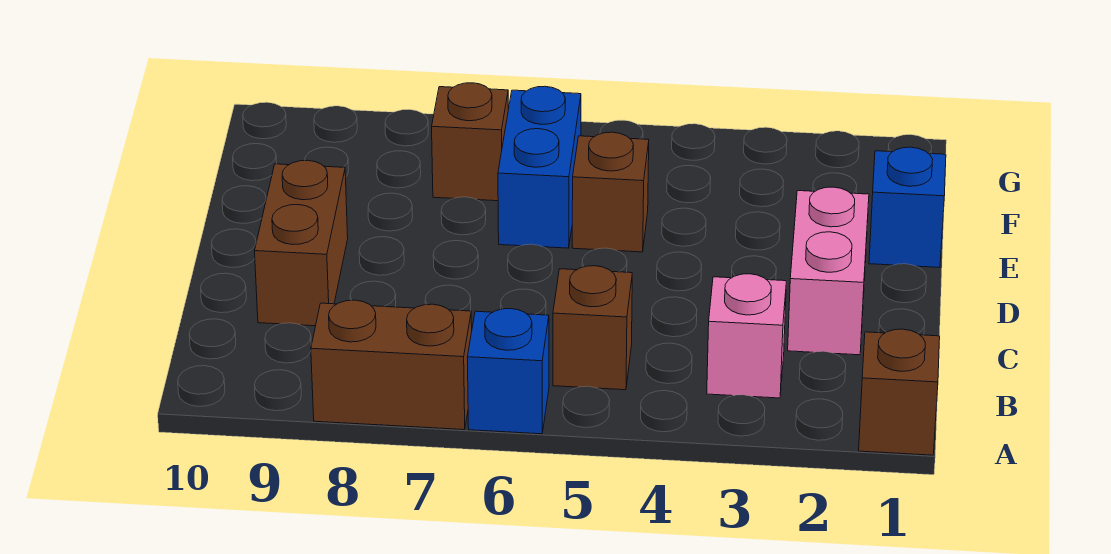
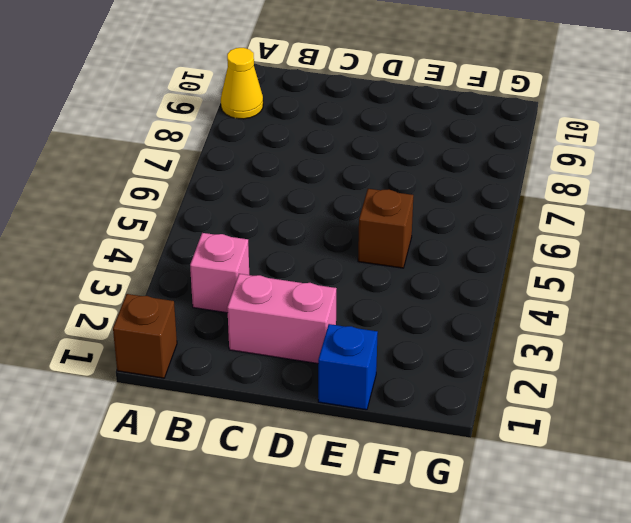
yellow cone A9 level 1 -> none
none -> blue brick A6 level 1
none -> brown brick A7:A8 level 1

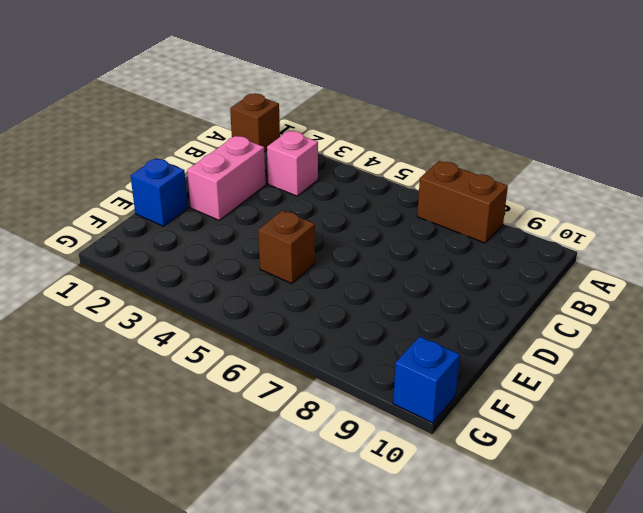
blue brick G10 level 1 -> blue brick A6 level 1
none -> brown brick B5 level 1
none -> brown brick C9:D9 level 1

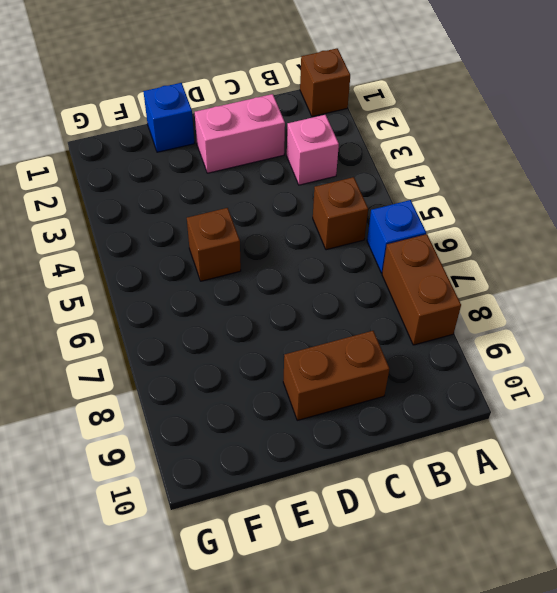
none -> blue brick E6:F6 level 1
none -> brown brick F7 level 1

